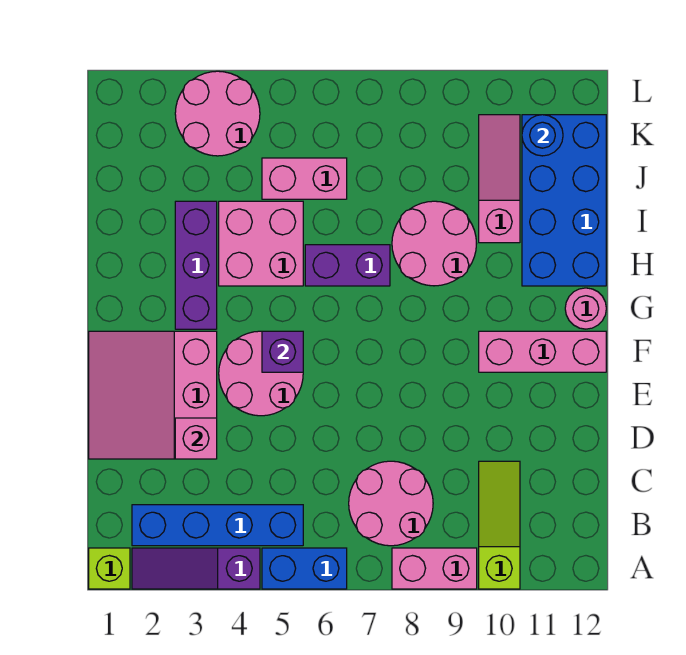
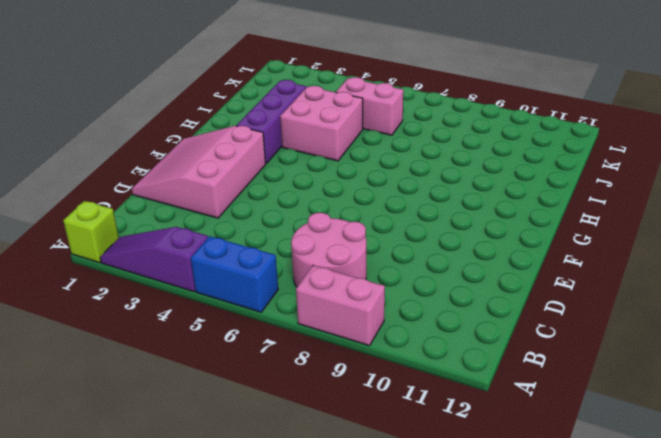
none -> lime slope A10:C10 level 1 top A
none -> blue brick B2:B5 level 1
none -> pink round brick E4:F5 level 1

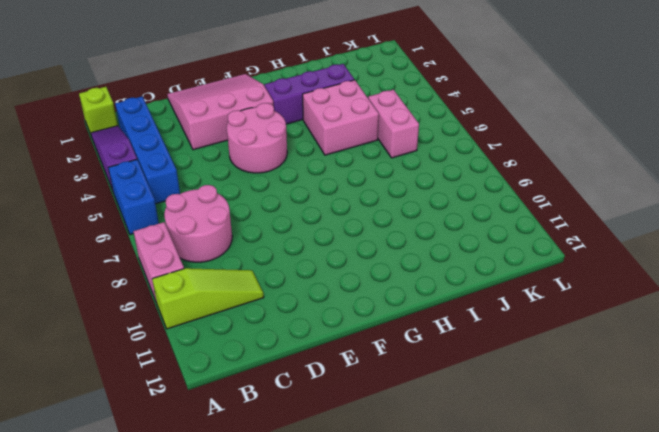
none -> pink brick F10:F12 level 1
none -> pink round brick G12 level 1
none -> purple brick H6:H7 level 1

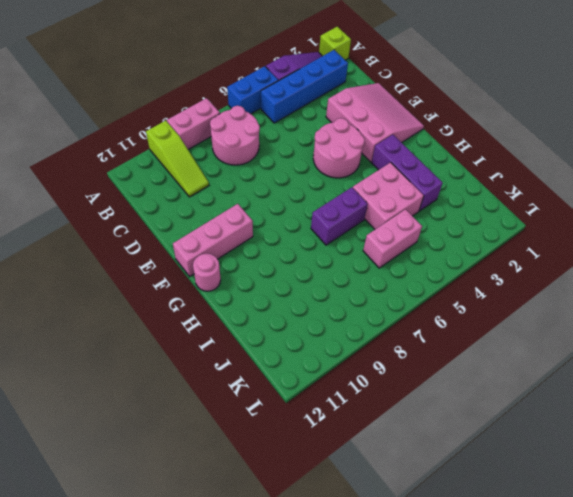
none -> pink round brick H8:I9 level 1
none -> blue brick H11:K12 level 1
none -> pink slope I10:K10 level 1 top I

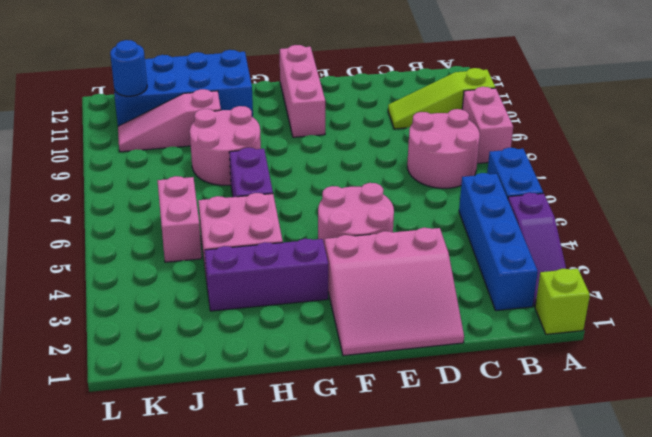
none -> pink round brick G12 level 1
none -> pink round brick K3:L4 level 1
none -> pink brick D3 level 2

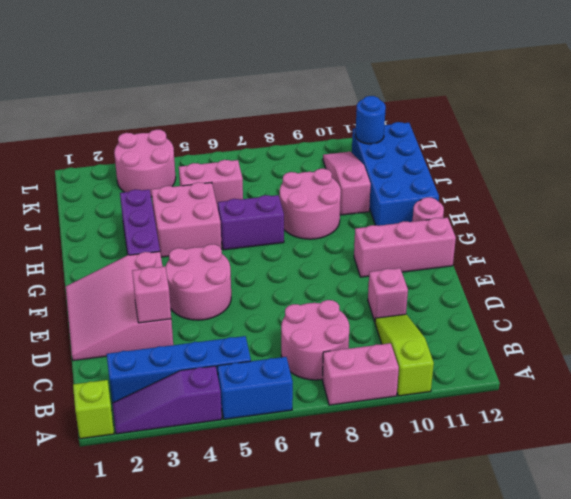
pink brick D10 level 1 -> none
none -> purple brick F5 level 2

